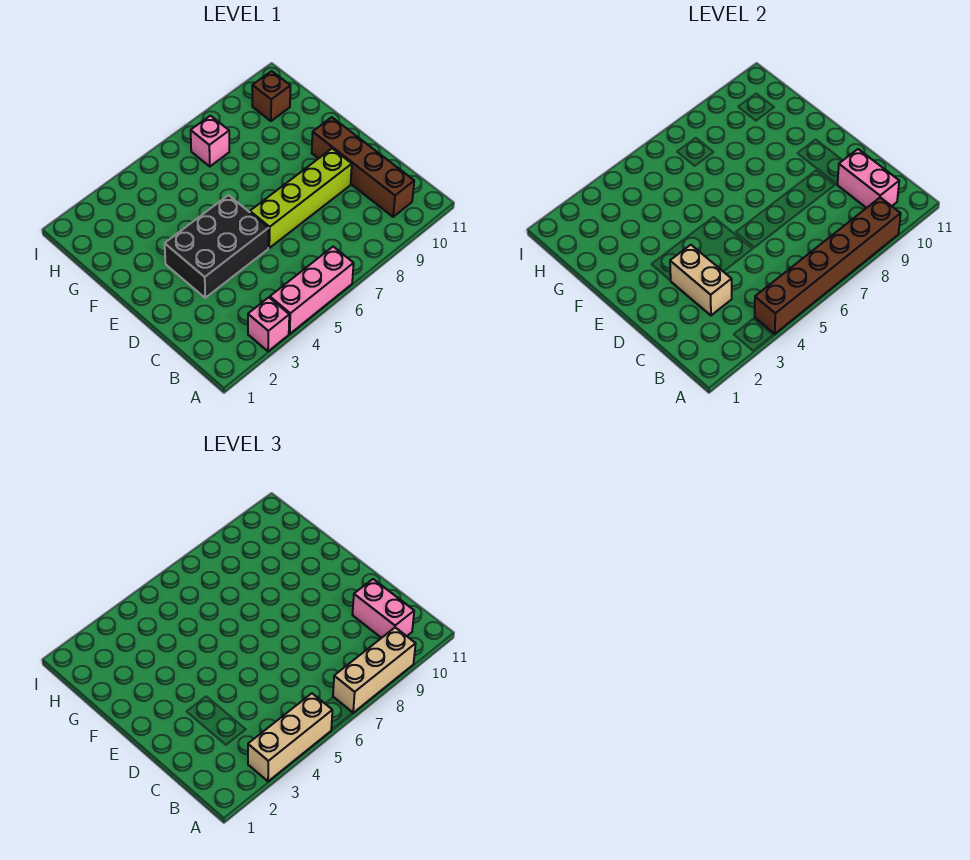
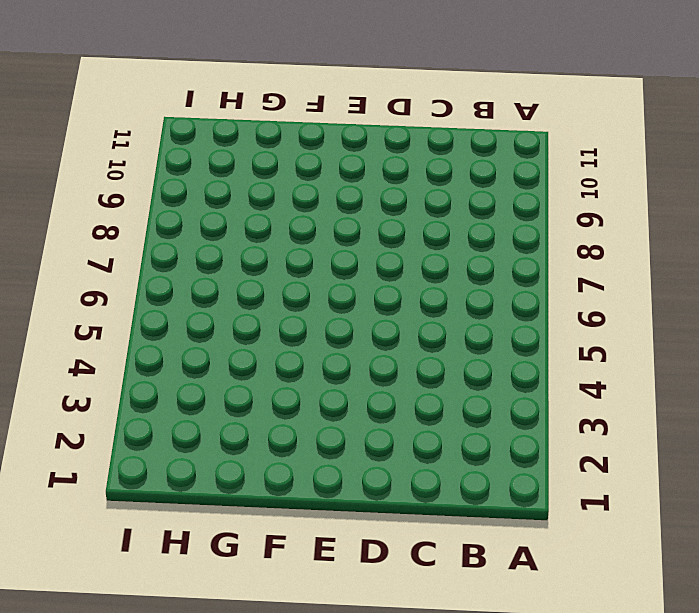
none -> pink brick A3 level 1
none -> pink brick A4:A6 level 1
none -> brown brick B10:E10 level 1

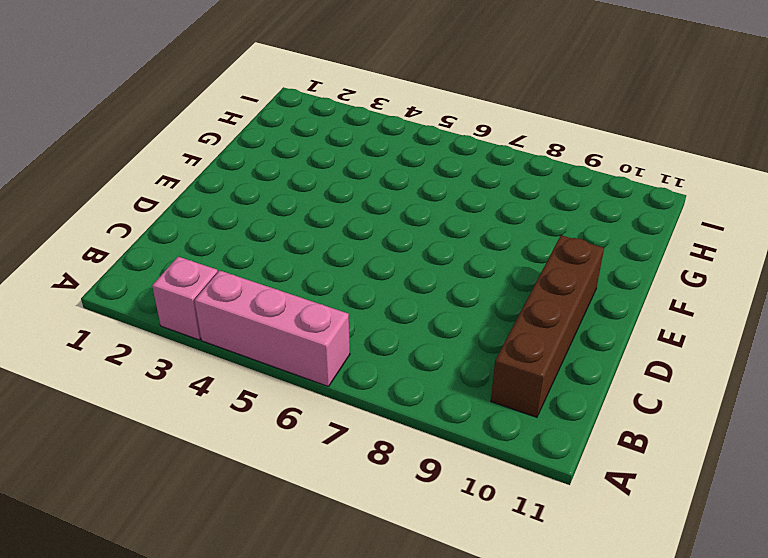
none -> black brick D3:E5 level 1
none -> lime brick D6:D9 level 1
none -> pink brick H7 level 1

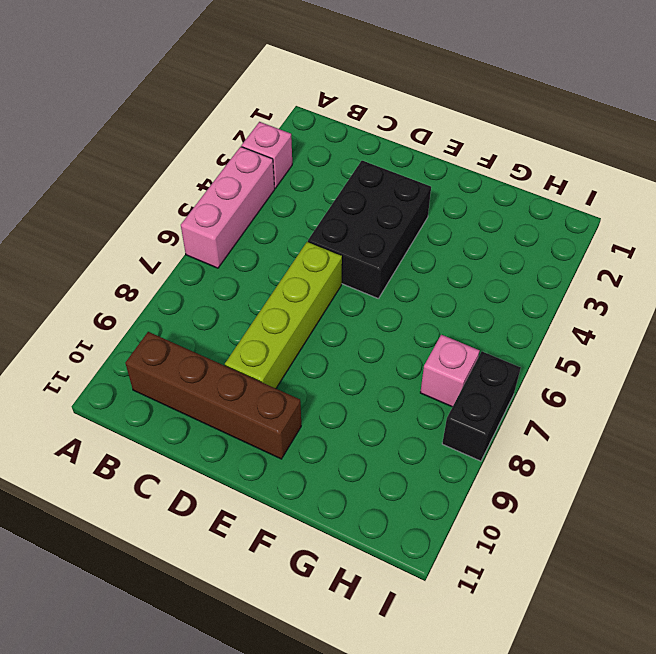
black brick I7:I8 level 1 -> none
none -> brown brick H10 level 1
none -> brown brick A4:A9 level 2
none -> pink brick B10:C10 level 2

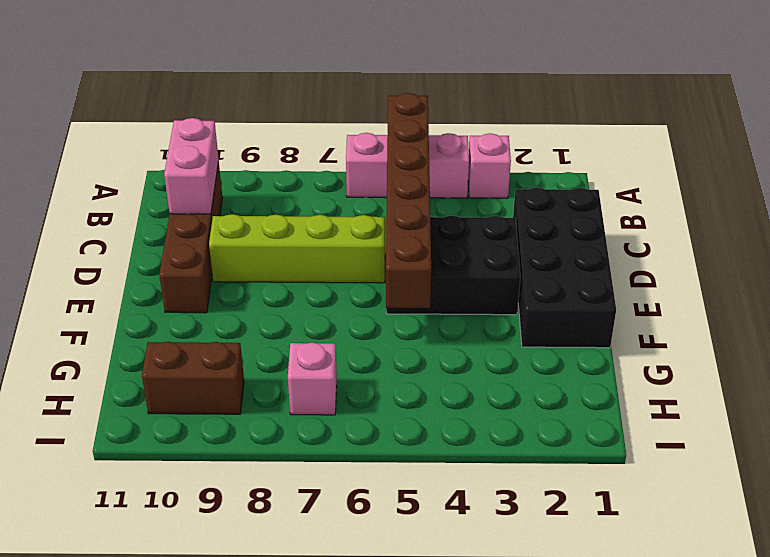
brown brick A5:F5 level 2 -> brown brick A4:A9 level 2
black brick C1:F2 level 1 -> none
brown brick H9:H10 level 1 -> brown brick H10 level 1
none -> tan brick C3:D3 level 2
none -> tan brick A3:A5 level 3
none -> tan brick A7:A9 level 3

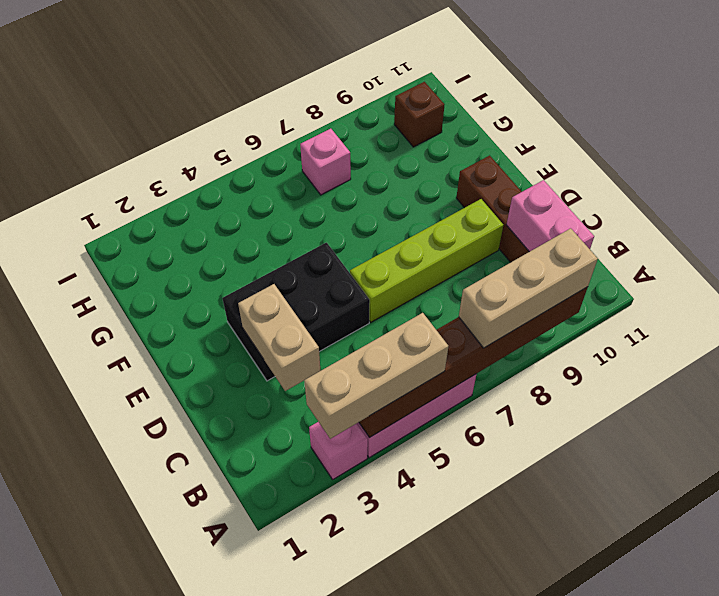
none -> pink brick B10:C10 level 3

